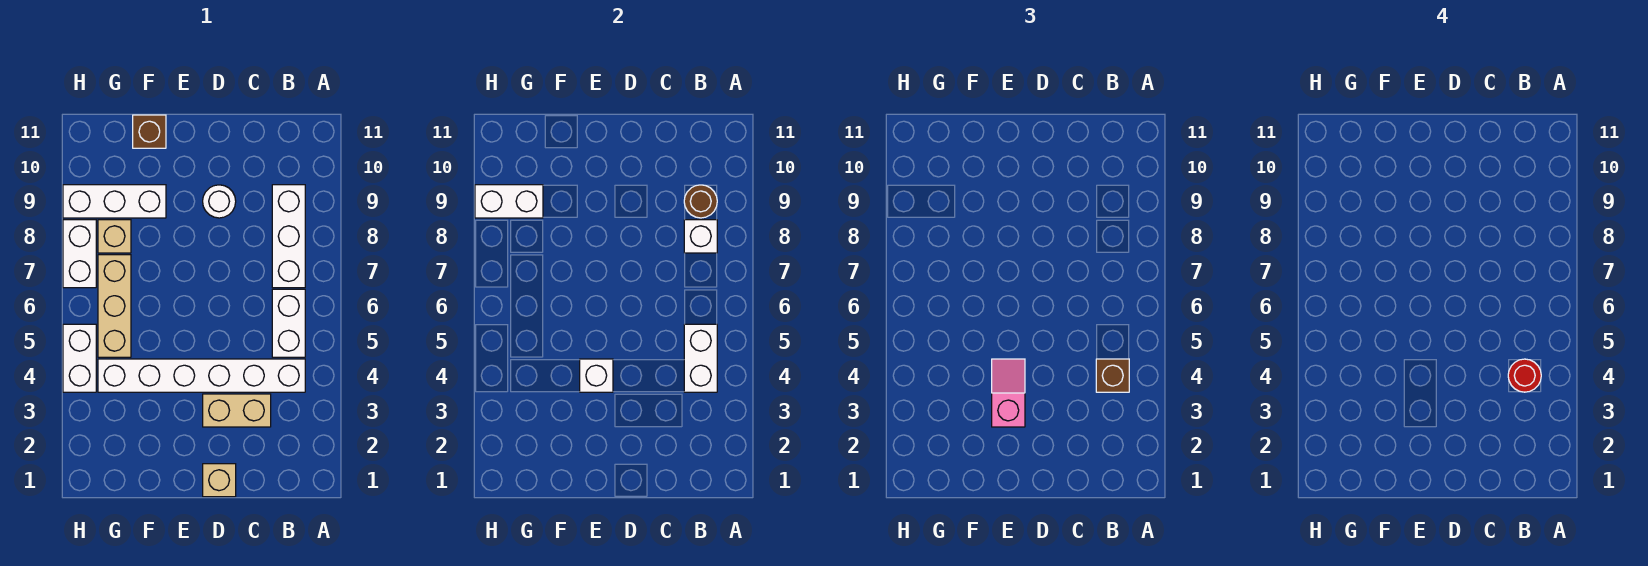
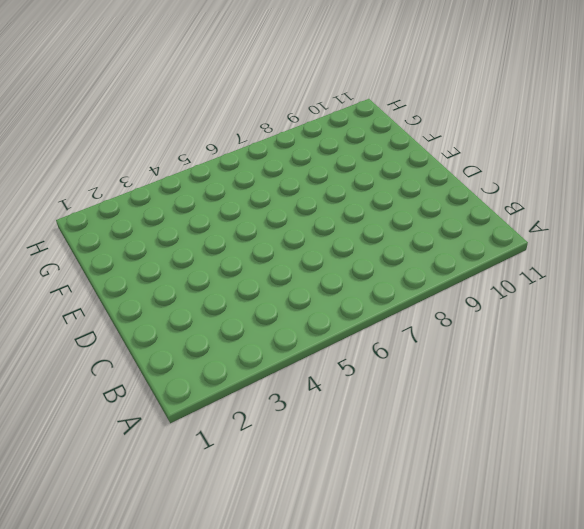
none -> white brick B4:G4 level 1
none -> white brick B5:B6 level 1
none -> white brick B7:B9 level 1

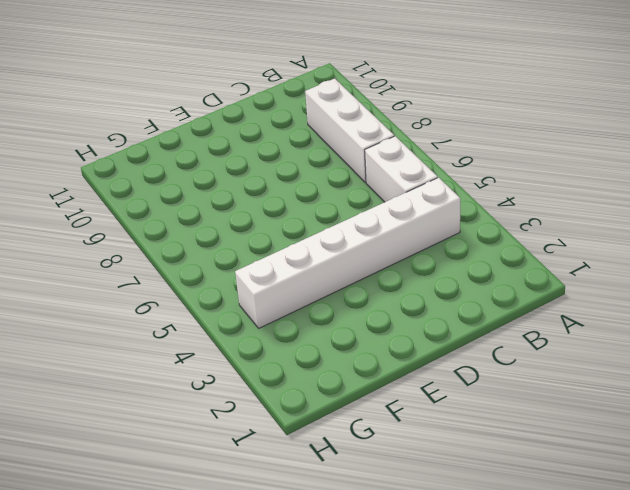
none -> tan brick C3:D3 level 1
none -> tan brick D1 level 1
none -> white round brick D9 level 1

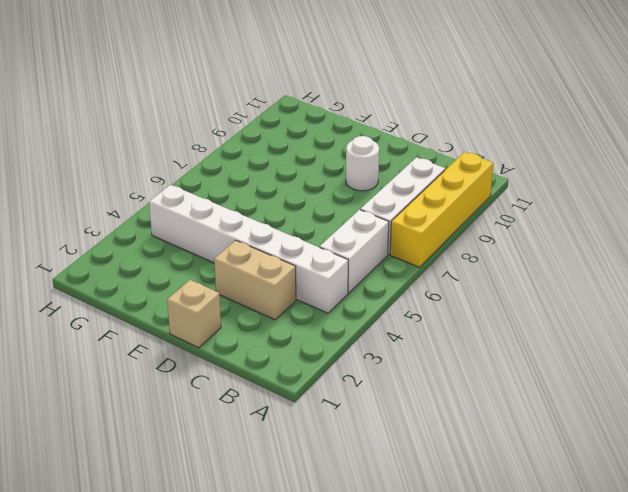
yellow brick A7:A10 level 1 -> none
none -> white brick F9:H9 level 1
none -> brown brick F11 level 1
none -> tan brick G5:G7 level 1

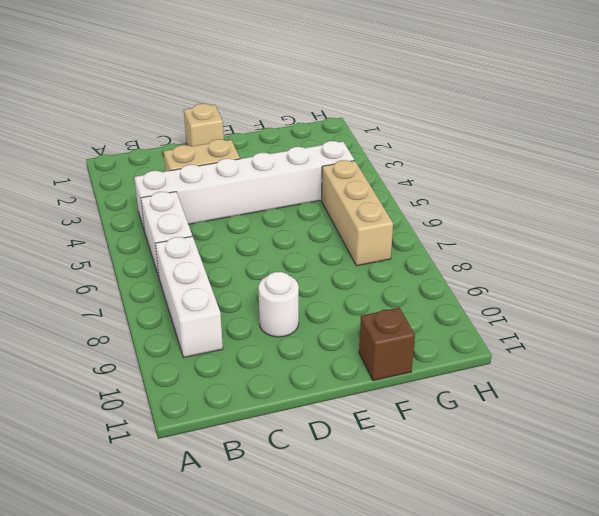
none -> white brick F9:H9 level 1
none -> tan brick G8 level 1
none -> white brick H4:H5 level 1

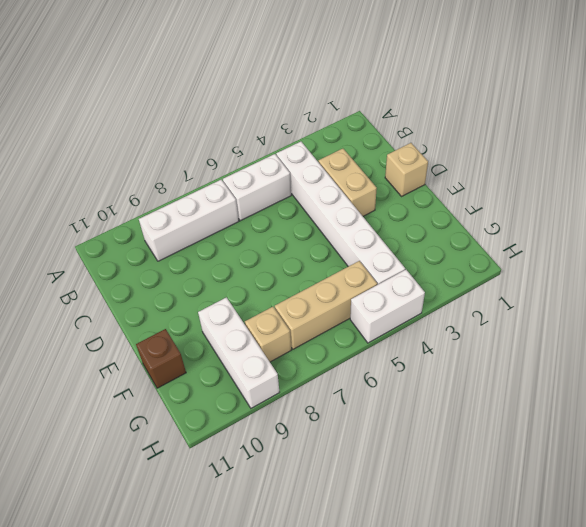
none -> white round brick D9 level 1
none -> white brick H7:H8 level 1
none -> white brick B4:B5 level 2

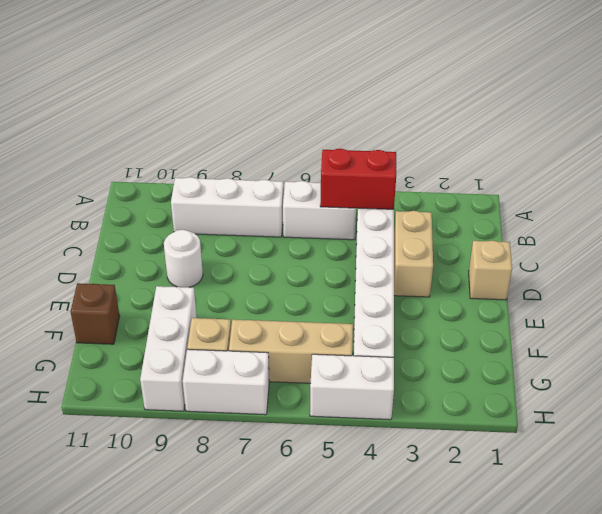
red brick B4:B5 level 2 -> white brick B4:B5 level 2
none -> white brick B8 level 2
none -> brown round brick B9 level 2
none -> white brick E4 level 2

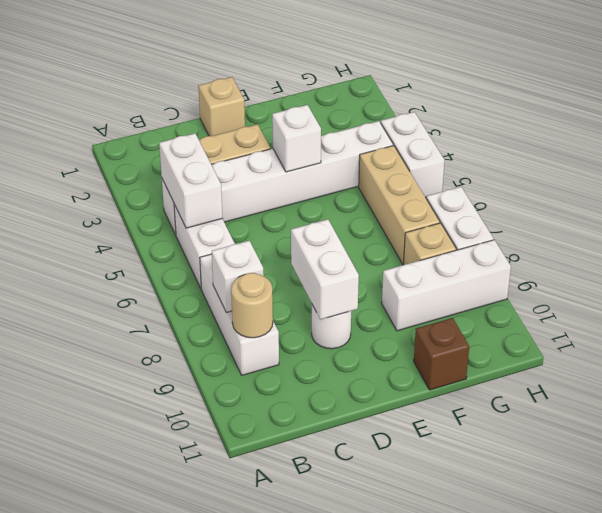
tan round brick B9 level 2 -> brown round brick B9 level 2
white brick D8:D9 level 2 -> white brick G9:H9 level 2
none -> brown brick B4 level 3
none -> pink slope E3:E4 level 3 top 3
none -> red round brick B4 level 4

